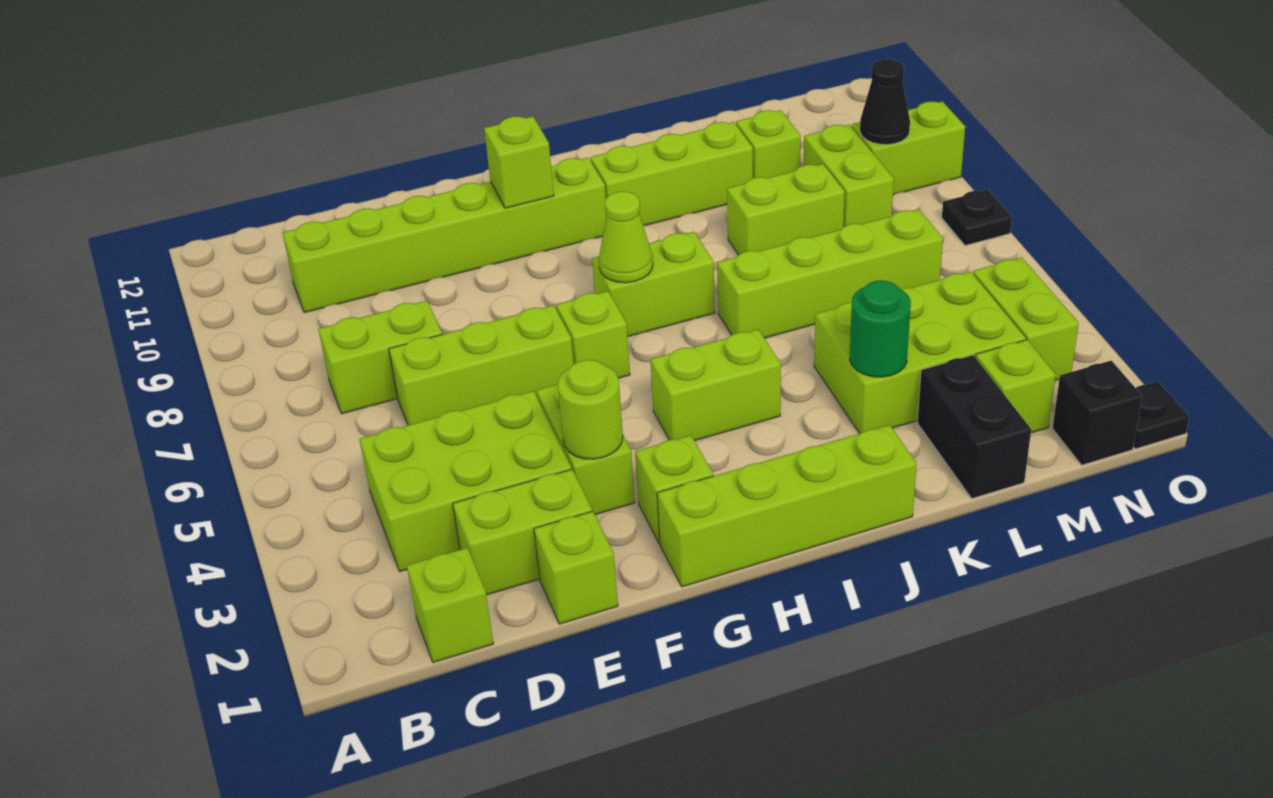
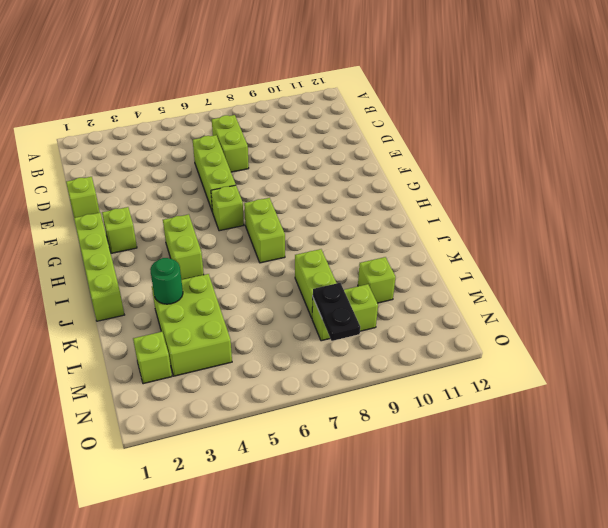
black plate M8:N8 level 2 -> none
none -> lime brick C1 level 1
none -> lime brick C3:E4 level 1
none -> lime brick C10:H10 level 1
none -> lime brick D2:E2 level 1

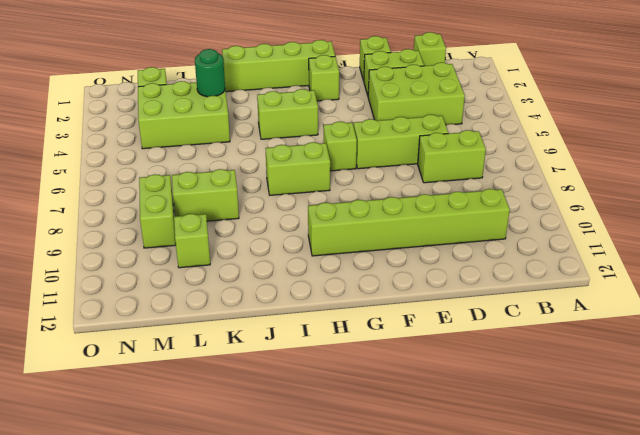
none -> lime brick F3:F4 level 1
none -> lime brick I10:K10 level 1
none -> lime brick J6:M6 level 1
none -> black brick L1:L2 level 1

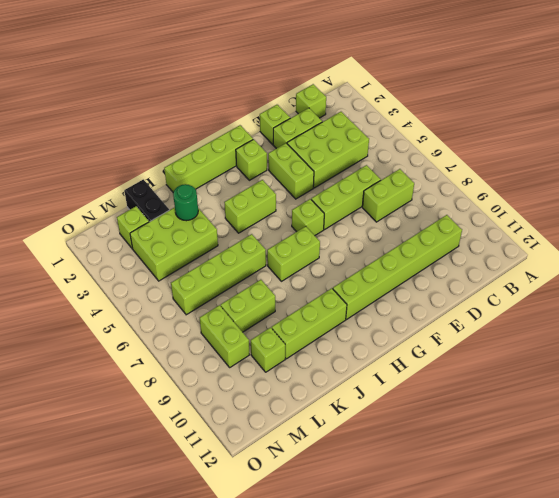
none -> black brick N1 level 1
none -> lime brick N3:N4 level 1
none -> lime brick N9:O9 level 1
none -> black plate O1 level 1

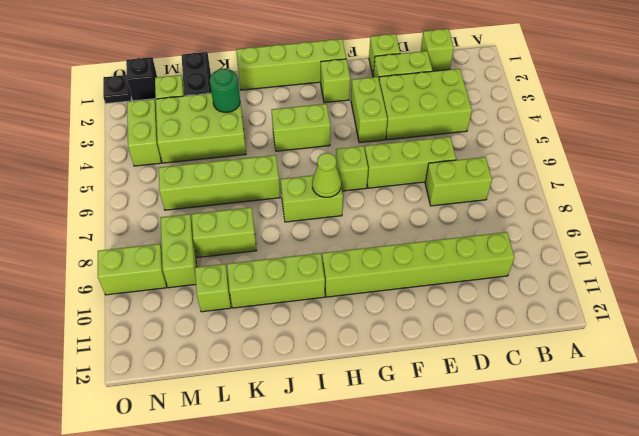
none -> black plate O7 level 1
none -> lime round brick F3 level 2
none -> lime brick G10 level 2
none -> black cone N9 level 2

